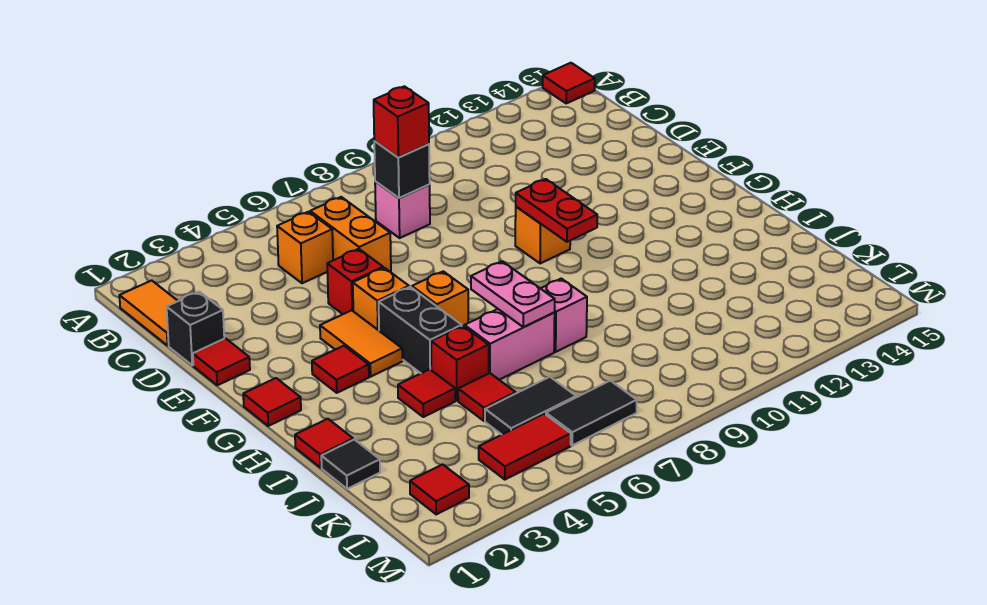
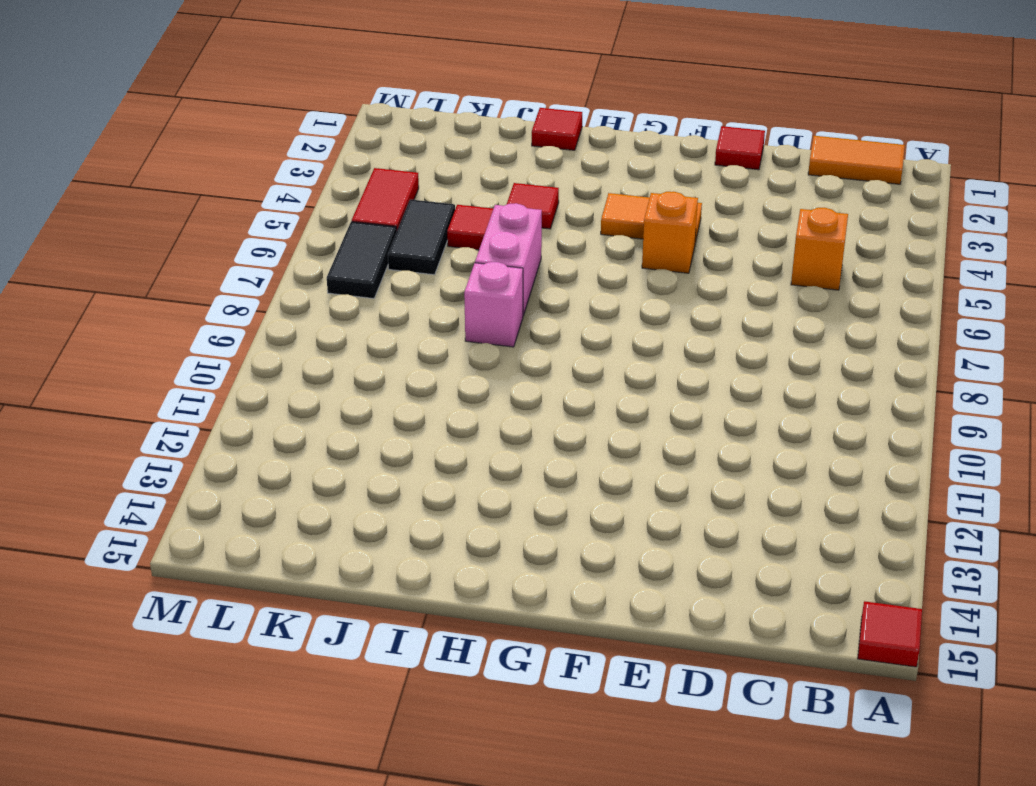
none -> orange brick C6:D6 level 1
none -> pink brick C8 level 1
none -> black brick D1 level 1
none -> red brick E5 level 1

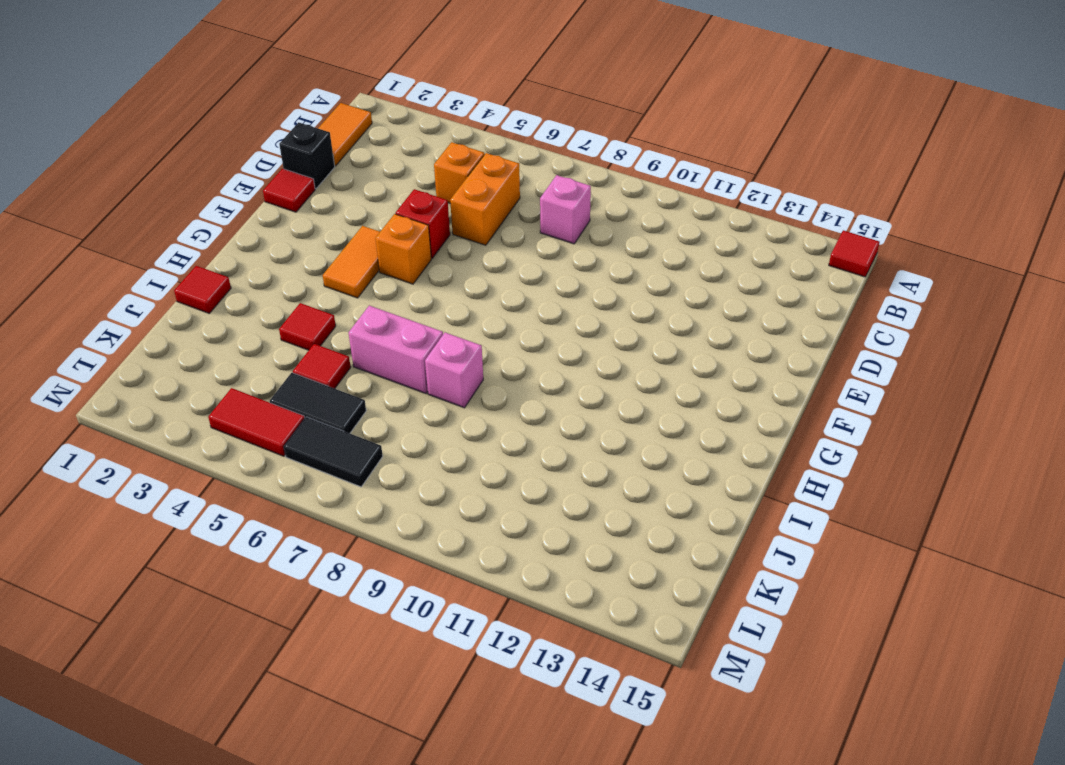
none -> orange brick F10 level 1
none -> red tile G1 level 1
none -> red tile G3 level 1
none -> black brick G5:H5 level 1

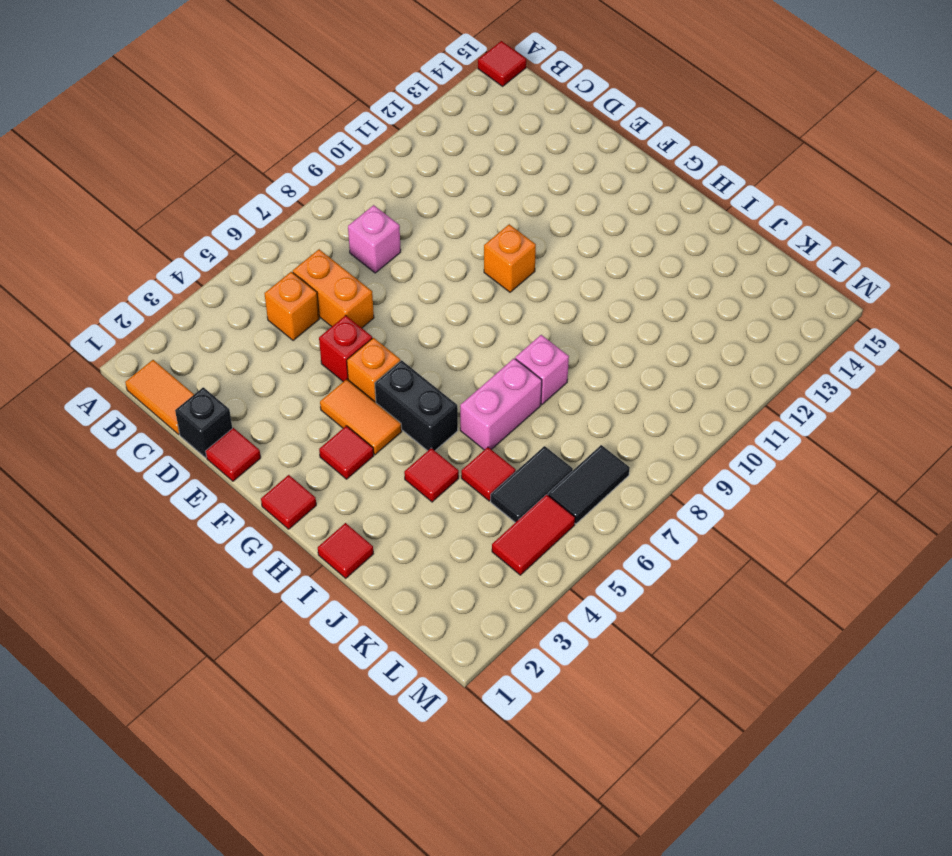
none -> orange brick G6 level 1
none -> red brick I5 level 1
none -> black tile J1 level 1
none -> red tile L2 level 1

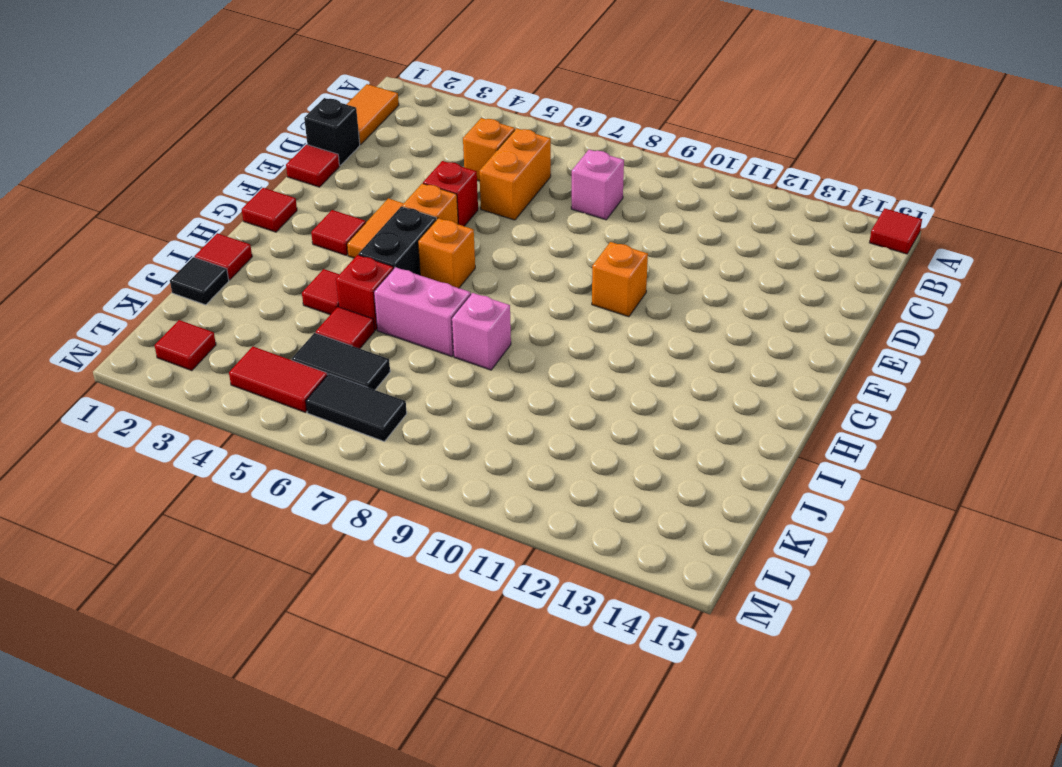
none -> black brick C8 level 2
none -> red plate F10:G10 level 2
none -> pink plate H7:I7 level 2
none -> red brick C8 level 3

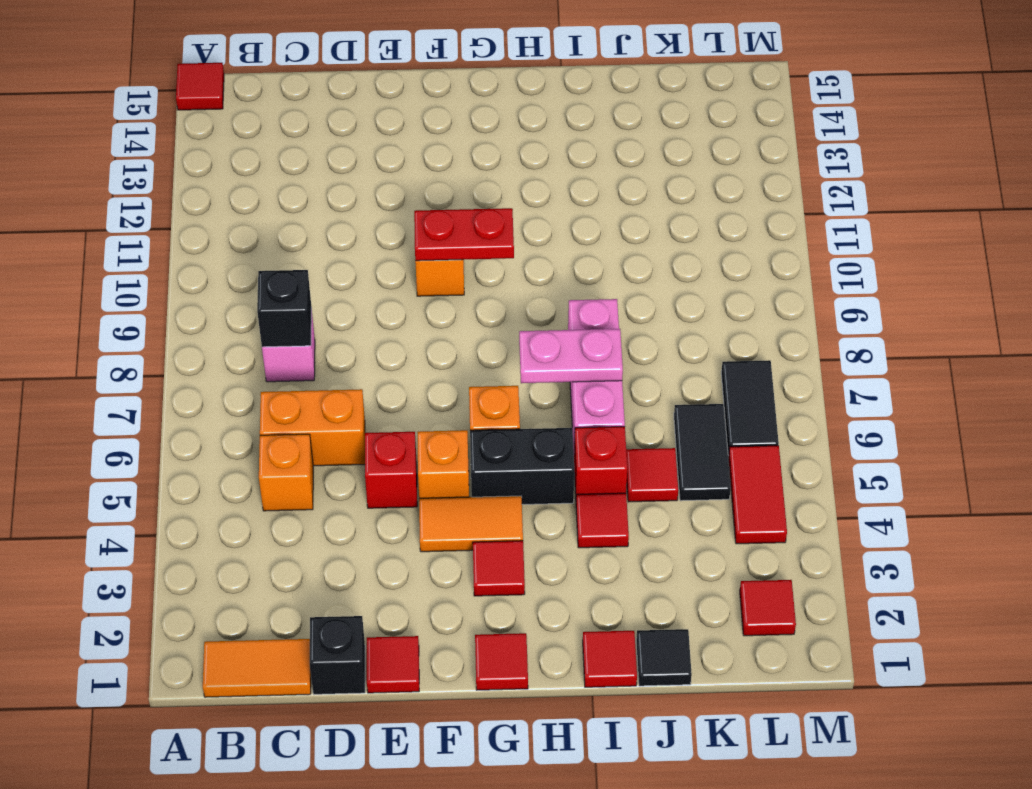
none -> red brick C8 level 3

